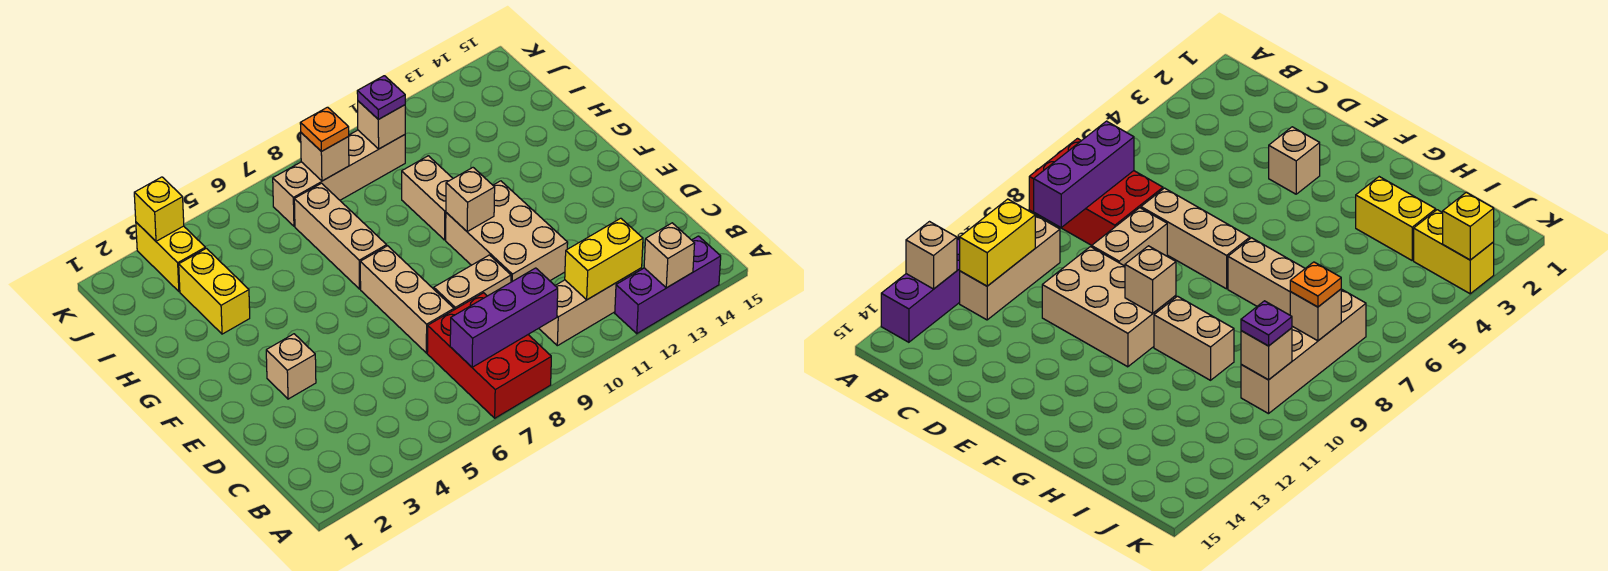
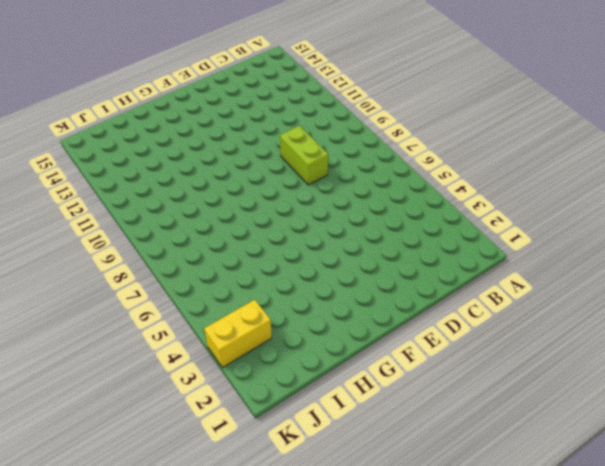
lime brick D8:D9 level 1 -> tan brick D8:D9 level 1
none -> red brick A7:C8 level 1
none -> purple brick A12:A14 level 1
none -> tan brick B10:B12 level 1

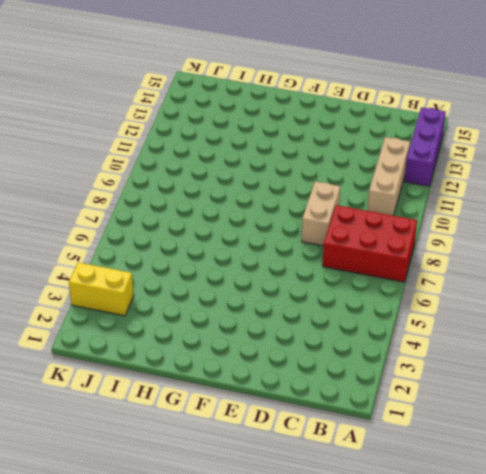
none -> tan brick D7:F7 level 1
none -> tan brick D10:F11 level 1
none -> tan brick E3 level 1

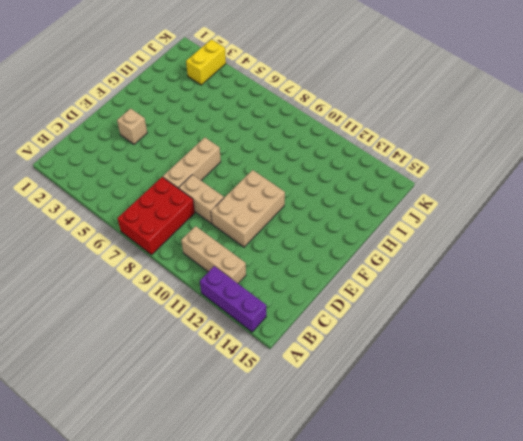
none -> tan brick G7:I7 level 1
none -> tan brick G10:H10 level 1
none -> yellow brick H3:I3 level 1

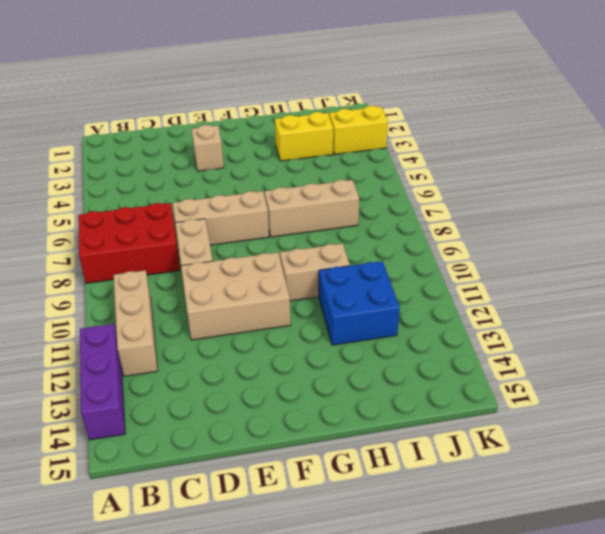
blue brick H11:I12 level 1 -> none
none -> tan brick J7:J10 level 1
none -> tan brick A13 level 2
none -> purple brick B7:B9 level 2

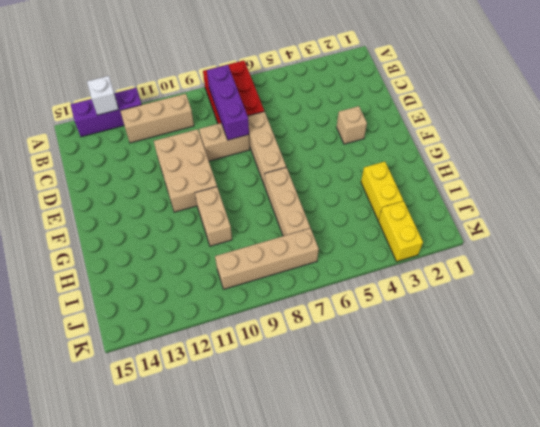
white brick A13 level 2 -> tan brick A13 level 2
purple brick B8:D8 level 2 -> purple brick B7:B9 level 2
none -> yellow brick B11:B12 level 2
none -> tan brick F10 level 2
none -> tan brick J8 level 2

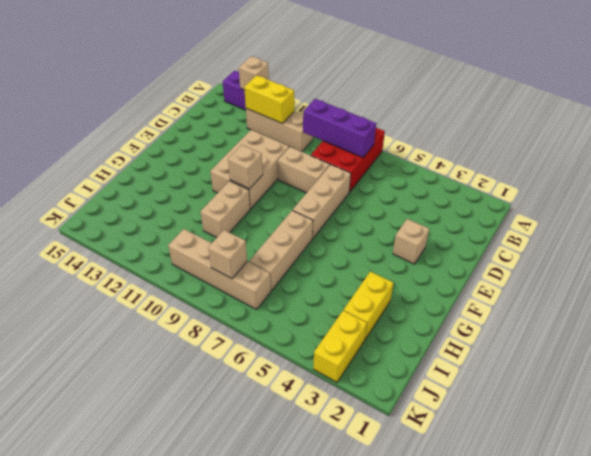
none -> tan brick J10 level 2
none -> yellow brick K3 level 2
none -> orange plate J8 level 3

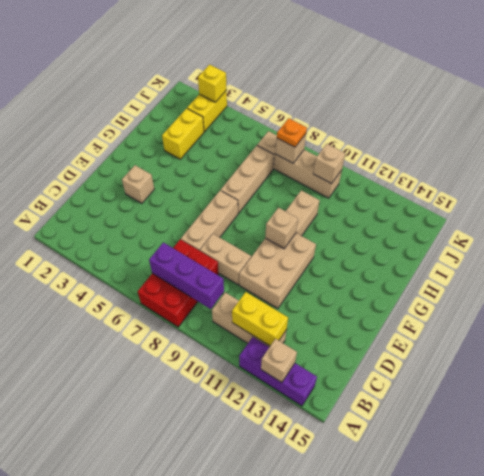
none -> purple plate J10 level 3

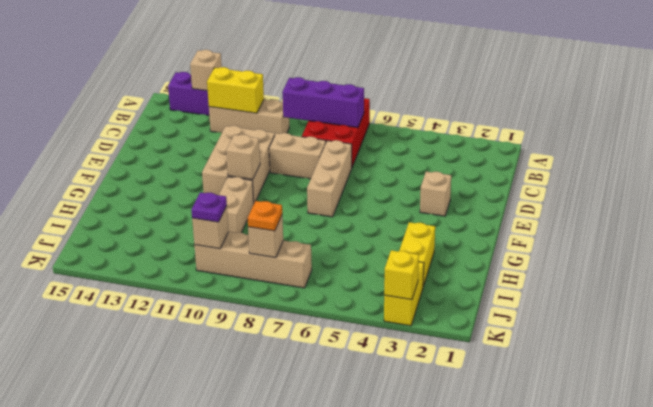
none -> tan brick G7:I7 level 1

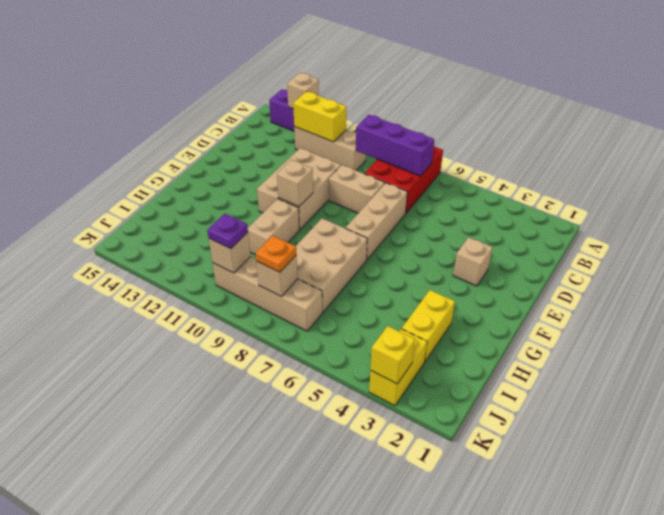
tan brick G7:I8 level 1 -> tan brick G7:I7 level 1

